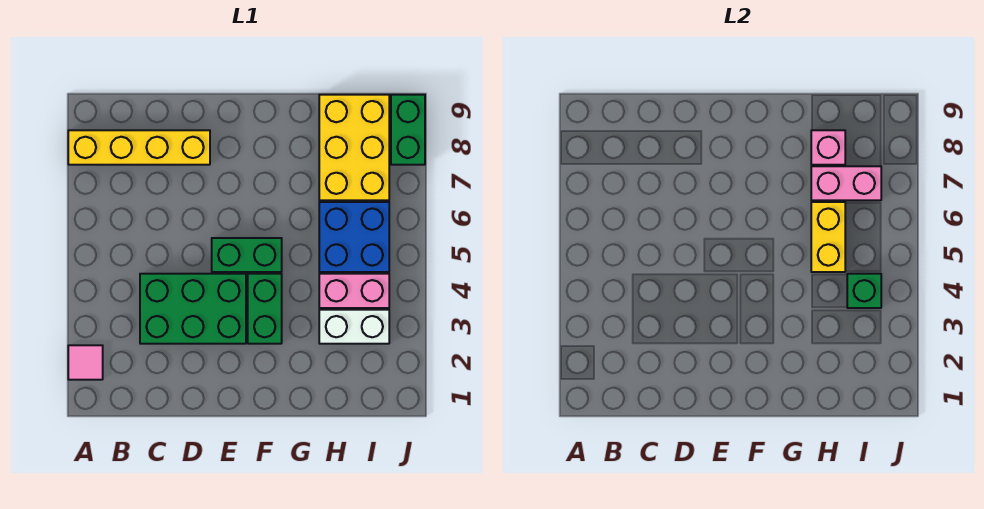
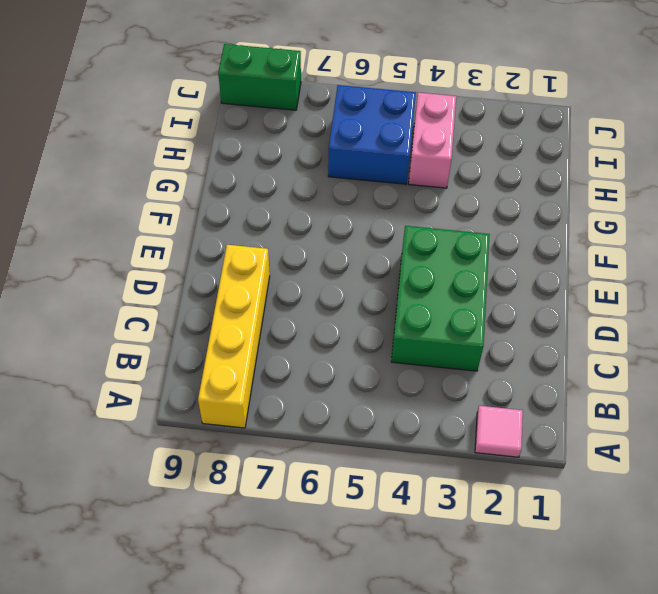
none -> green brick E5:F5 level 1
none -> green brick F3:F4 level 1
none -> white brick H3:I3 level 1

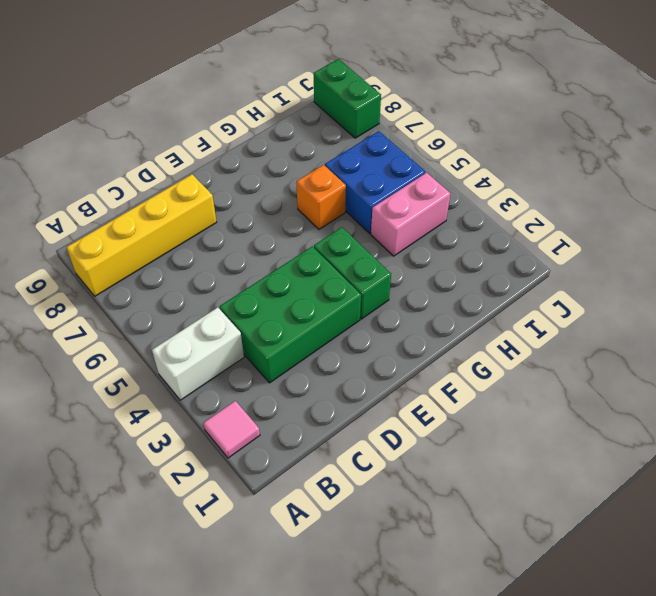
white brick A4:B4 level 1 -> white brick H3:I3 level 1
orange brick G6 level 1 -> none
none -> green brick E5:F5 level 1
none -> yellow brick H7:I9 level 1
none -> yellow brick H5:H6 level 2

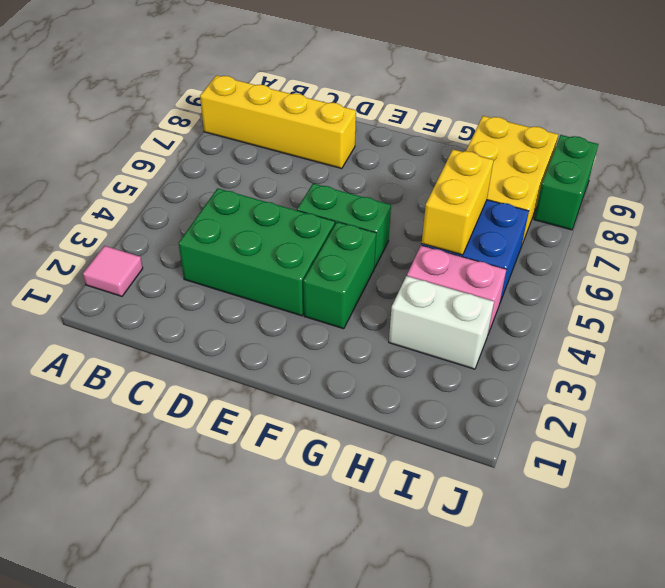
none -> pink brick H7:I7 level 2
none -> pink brick H8 level 2
none -> green brick I4 level 2

